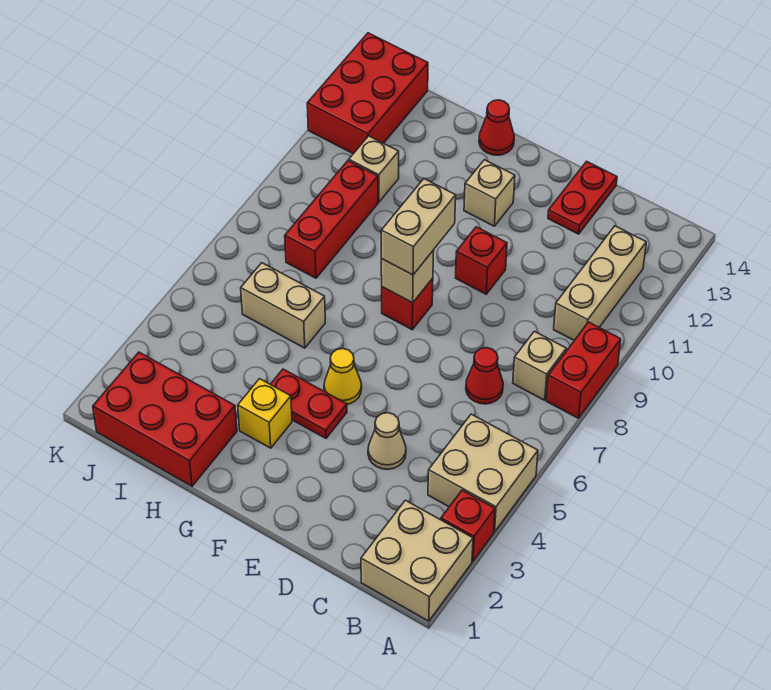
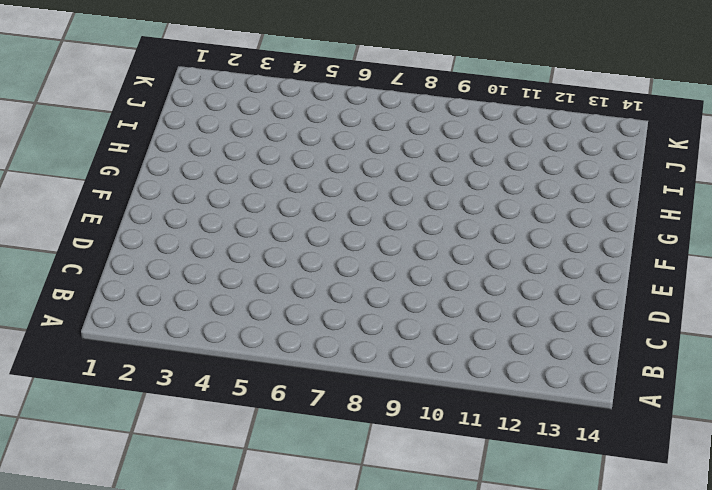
none -> tan brick A1:B2 level 1
none -> red brick A3 level 1
none -> tan brick A4:B5 level 1

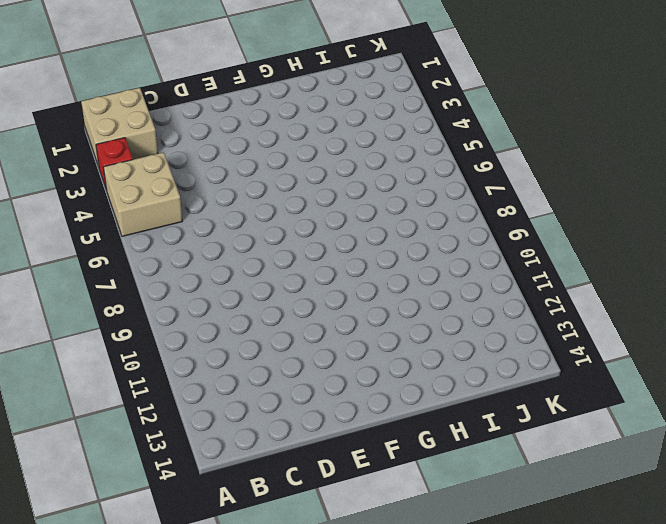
none -> red brick A8:A9 level 1
none -> tan brick B8 level 1
none -> tan brick B10:B12 level 1

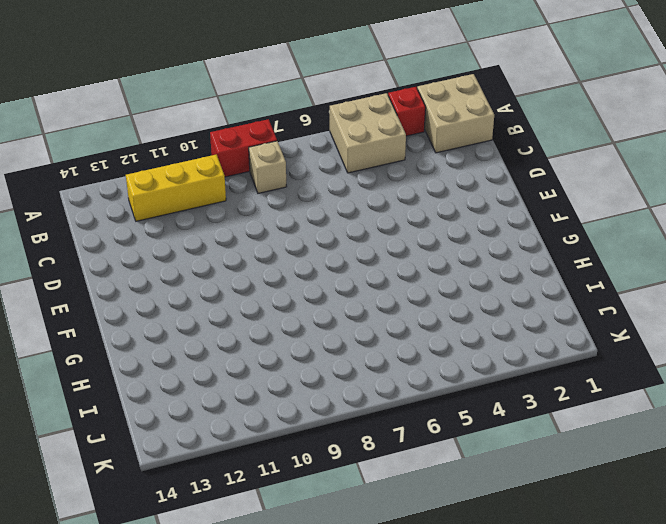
yellow brick B10:B12 level 1 -> tan brick B10:B12 level 1
none -> red cone C7 level 1
none -> tan cone D4 level 1
none -> red plate D13:D14 level 1

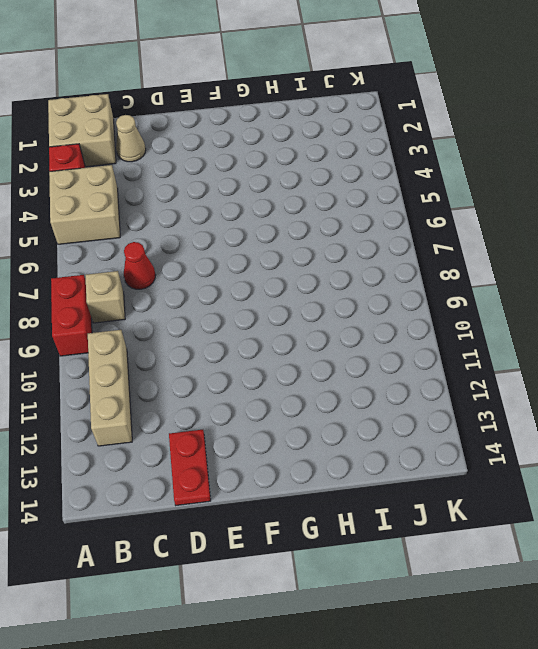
tan cone C2 level 1 -> tan cone D4 level 1
none -> red brick E10 level 1
none -> red plate F4:G4 level 1
none -> yellow cone F5 level 1

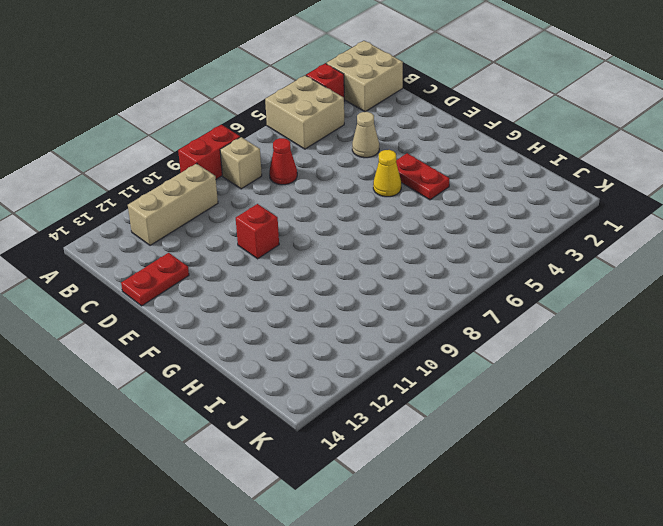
none -> red brick F8 level 1
none -> tan brick F12 level 1
none -> yellow brick G3 level 1

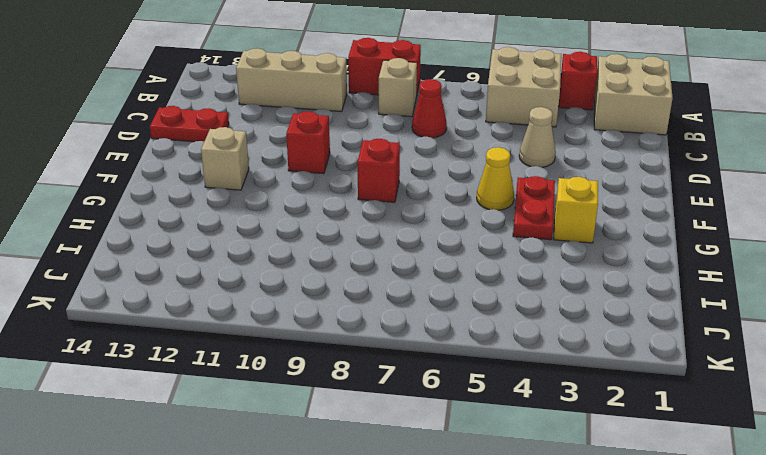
none -> red cone G14 level 1
none -> red brick H1:J2 level 1
none -> tan brick H6:I6 level 1

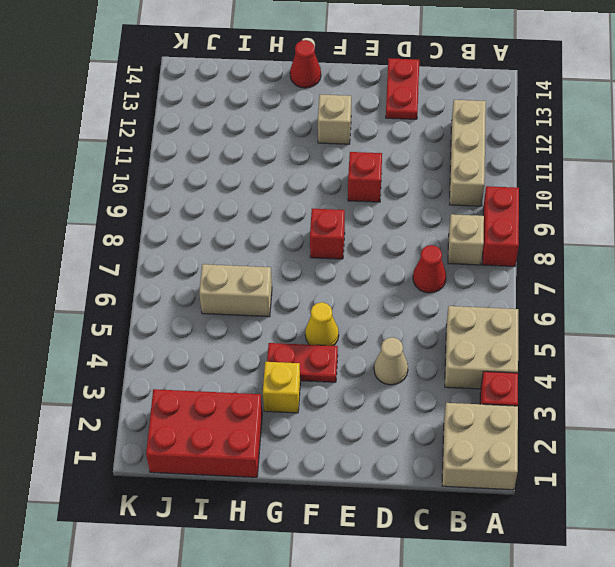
none -> red brick I8:I10 level 1
none -> tan brick I11 level 1
none -> red brick J12:K14 level 1

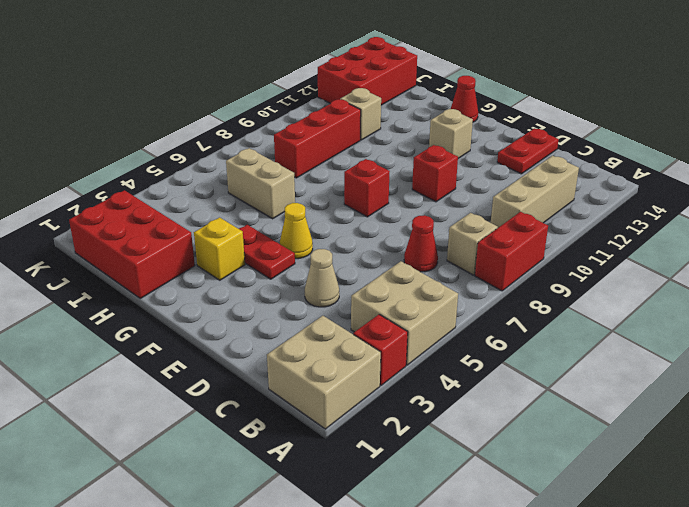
none -> tan brick F8 level 2
none -> tan brick F8:F9 level 3

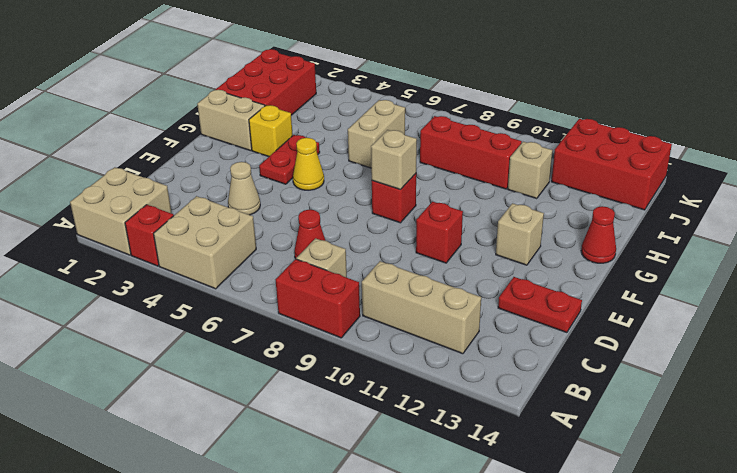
tan brick G1:G2 level 1 -> tan brick F8:F9 level 3

